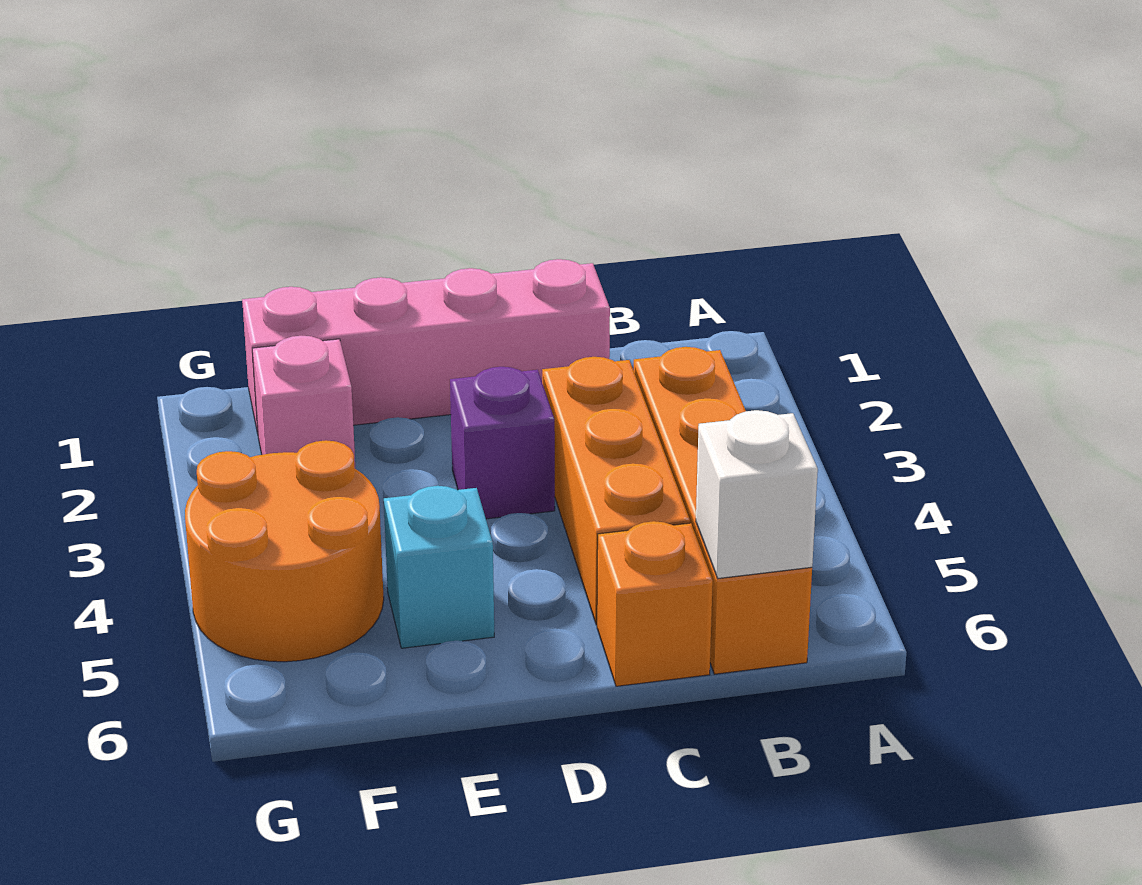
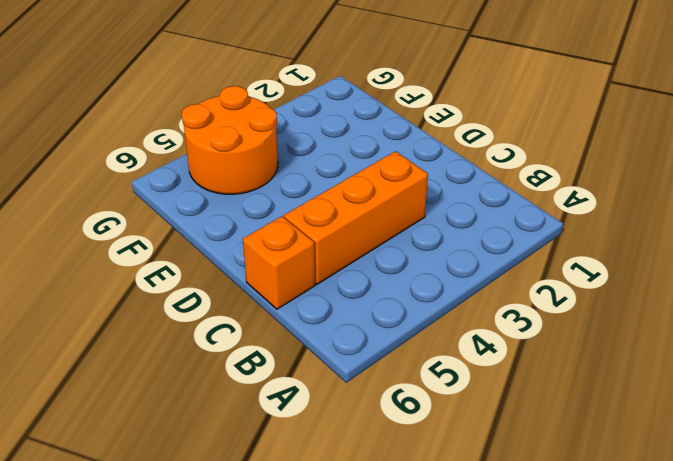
none -> orange brick B3:B6 level 1
none -> pink brick C1:F1 level 1

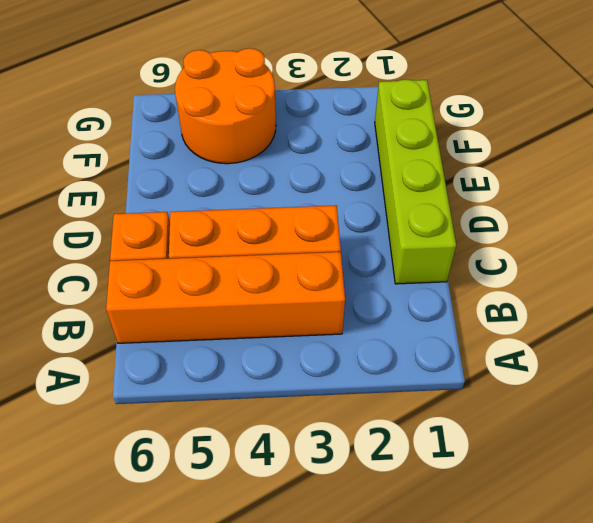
lime brick C1:F1 level 1 -> pink brick C1:F1 level 1
none -> purple brick D3 level 1
none -> cyan brick E5 level 1

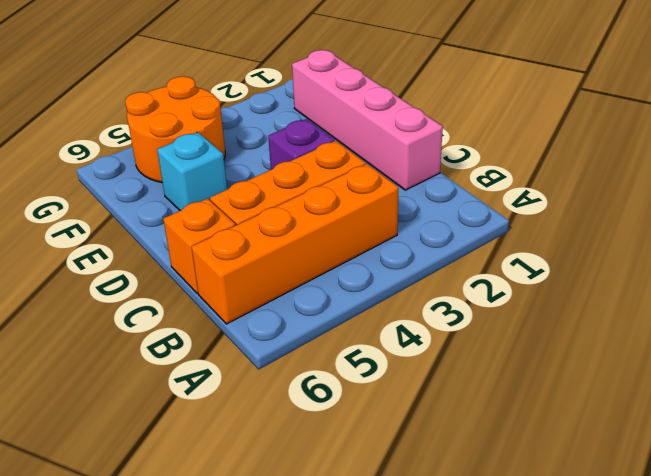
none -> pink brick F2 level 1
none -> white brick B6 level 2

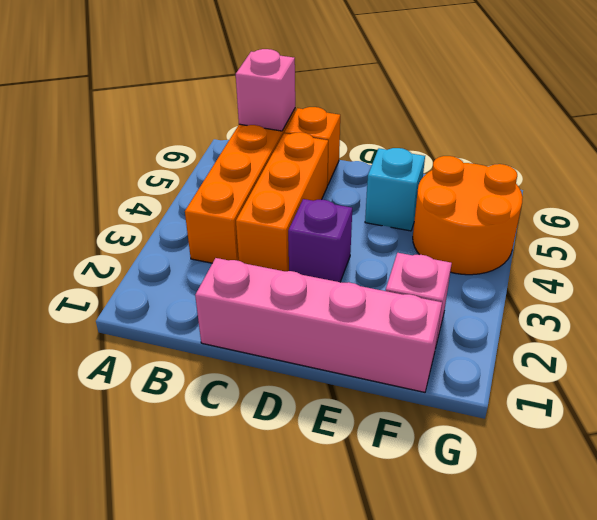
pink brick B6 level 2 -> white brick B6 level 2

